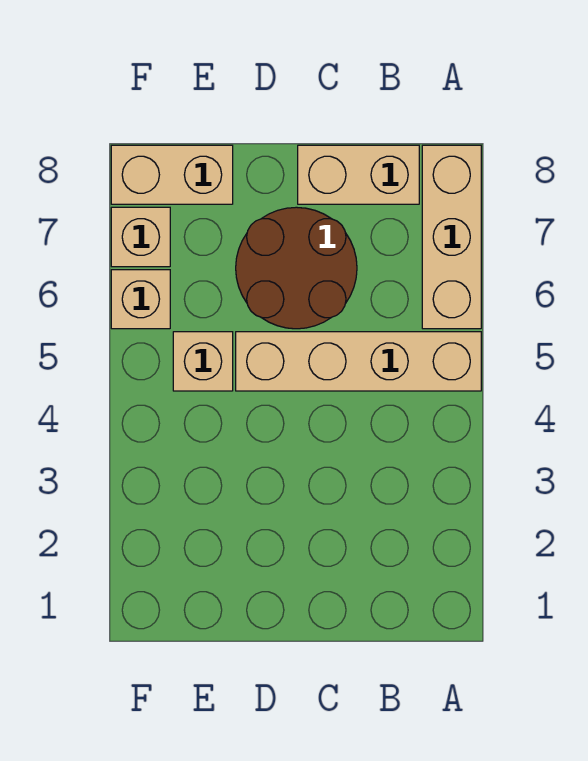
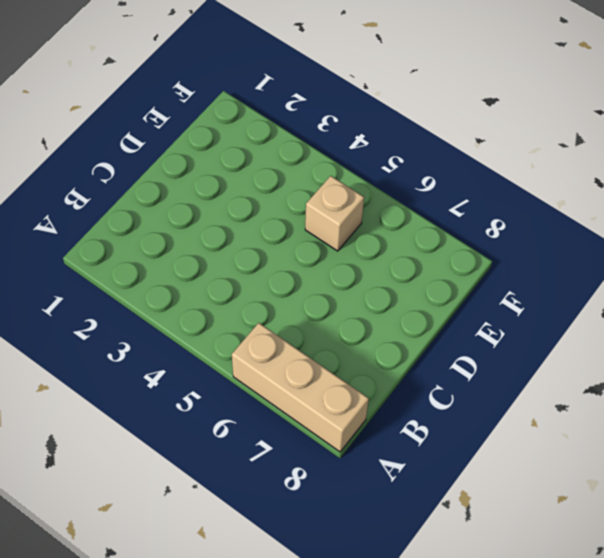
none -> tan brick A5:D5 level 1
none -> tan brick B8:C8 level 1

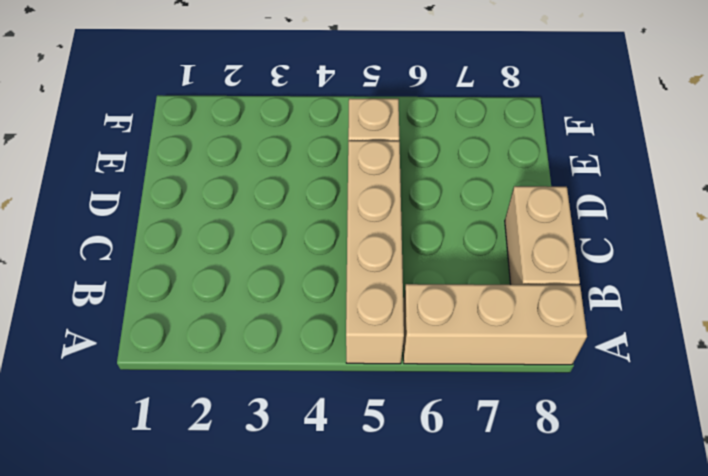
none -> brown round brick C6:D7 level 1
none -> tan brick E8:F8 level 1

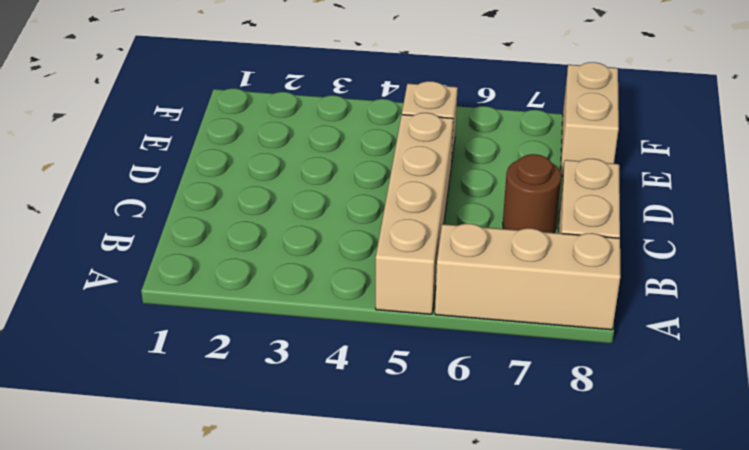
brown round brick C7 level 1 -> brown round brick C6:D7 level 1
none -> tan brick F6 level 1
none -> tan brick F7 level 1

